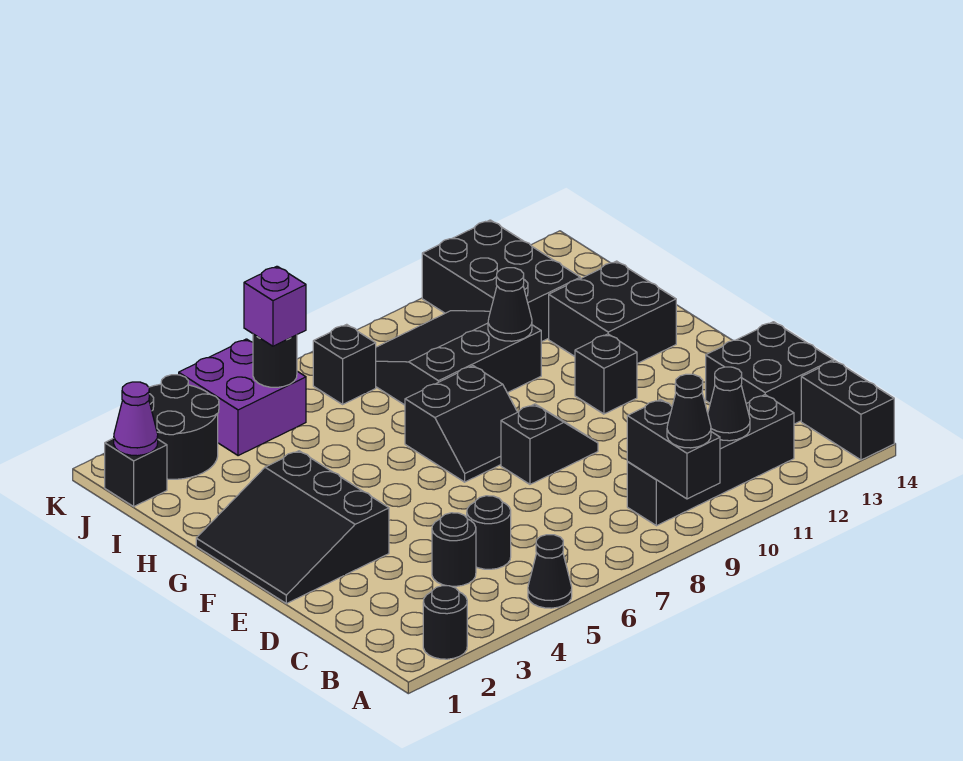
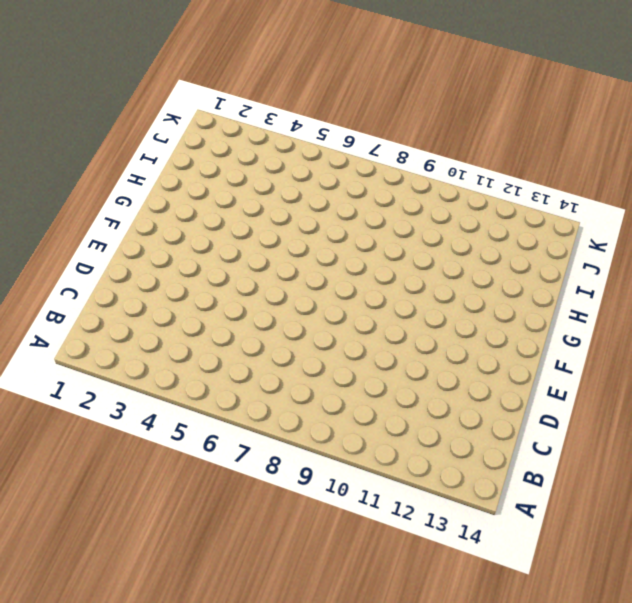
none -> black round brick A2 level 1
none -> black cone A5 level 1
none -> black brick A14:B14 level 1

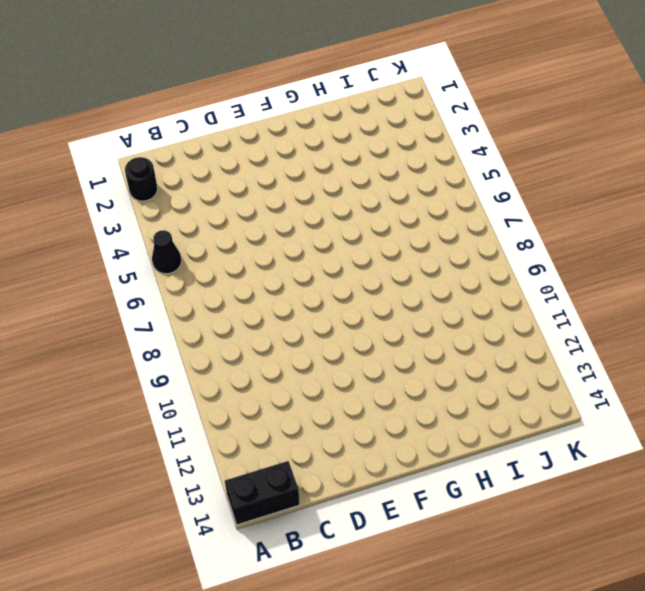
none -> black brick B9:B12 level 1
none -> black round brick C4 level 1
none -> black round brick C5 level 1

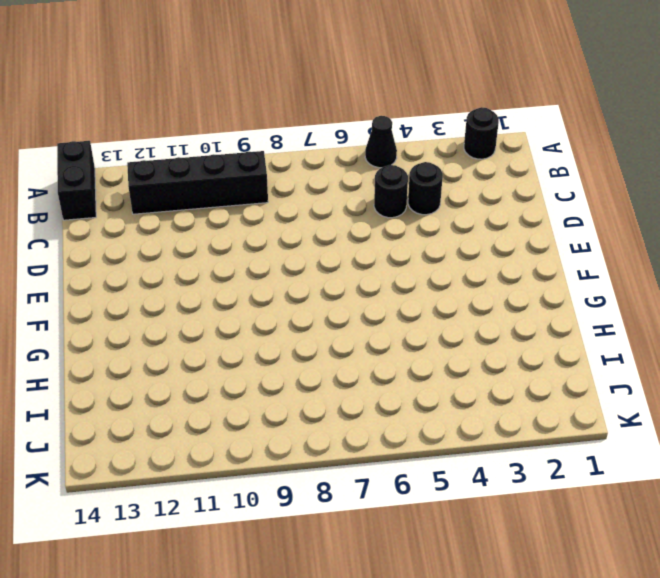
none -> black brick C13:D14 level 1
none -> black slope E1:G3 level 1 top 3
none -> black slope E8:E9 level 1 top 8

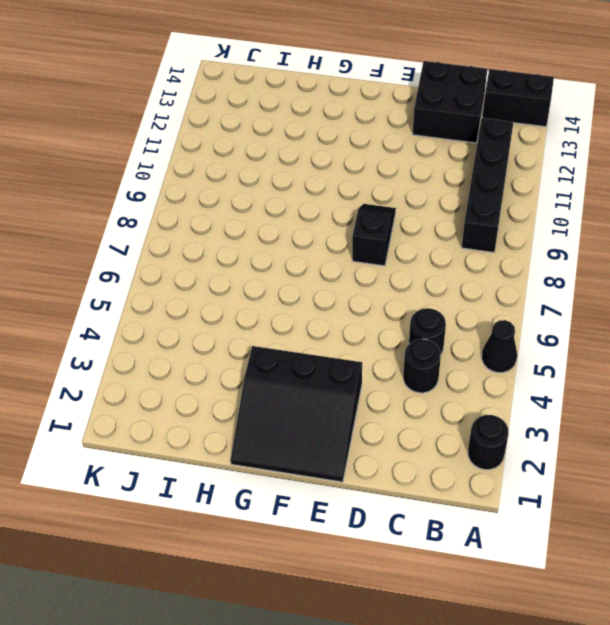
none -> black slope F7:G8 level 1 top G
none -> black brick F11 level 1
none -> black brick G12:H13 level 1

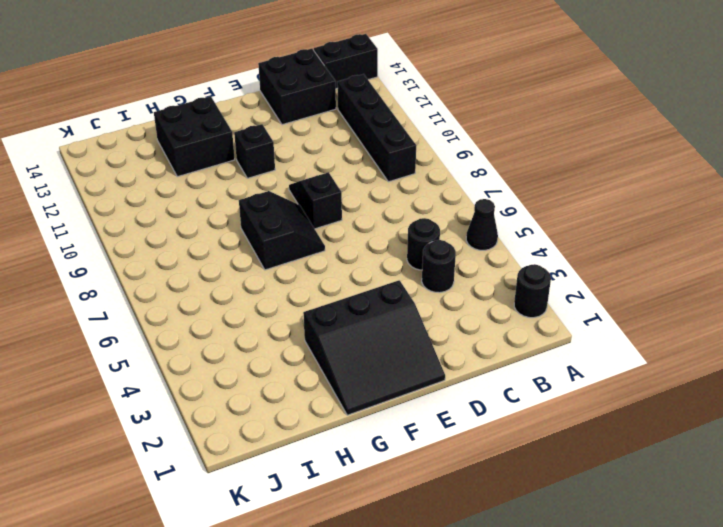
none -> black slope H8:J10 level 1 top H
none -> black brick I11:K12 level 1
none -> black brick J1 level 1

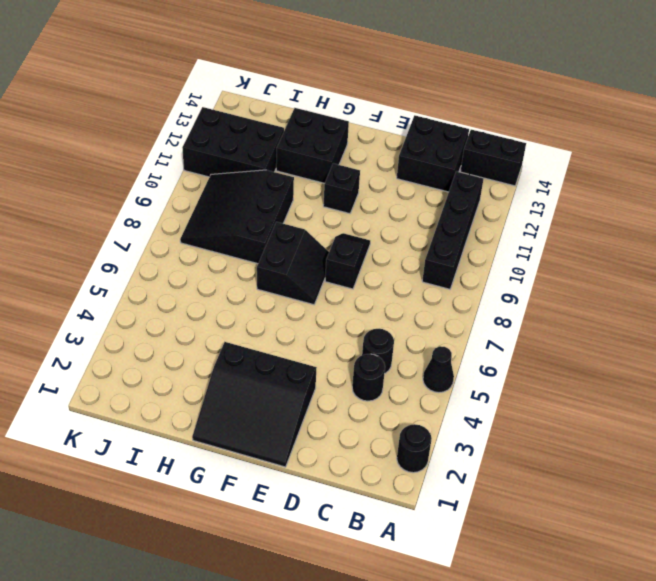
none -> black brick J1 level 1
none -> black round brick J2:K3 level 1
none -> purple brick J4:K5 level 1

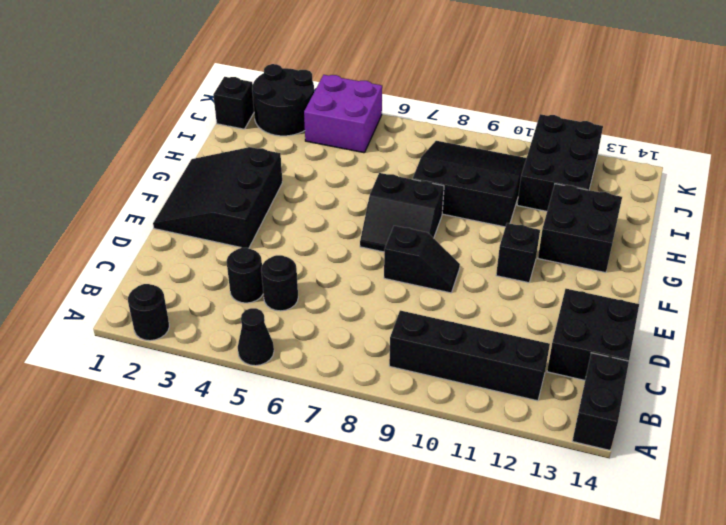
none -> black brick J7 level 1
none -> black brick A9:B9 level 2
none -> black cone B11 level 2

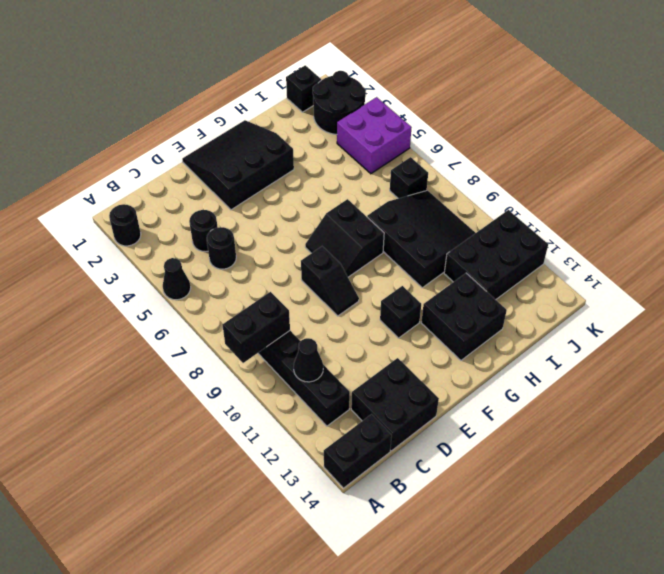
none -> black cone H10 level 2
none -> purple cone J1 level 2
none -> black round brick J5 level 2

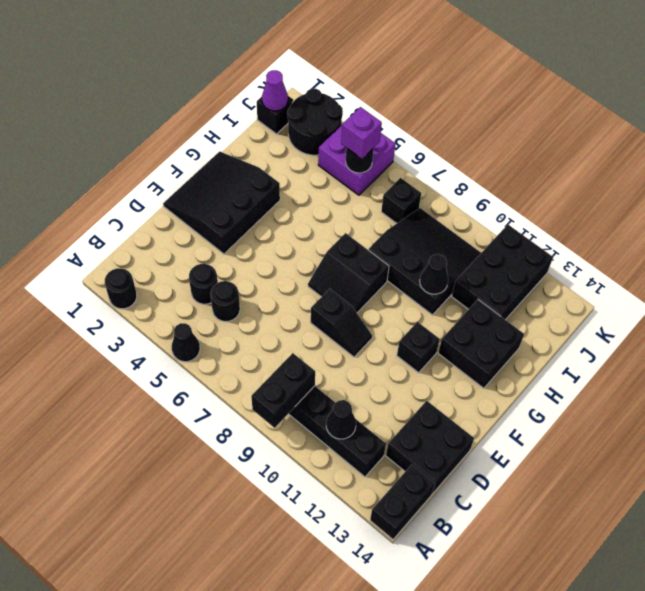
none -> black cone A9 level 3

